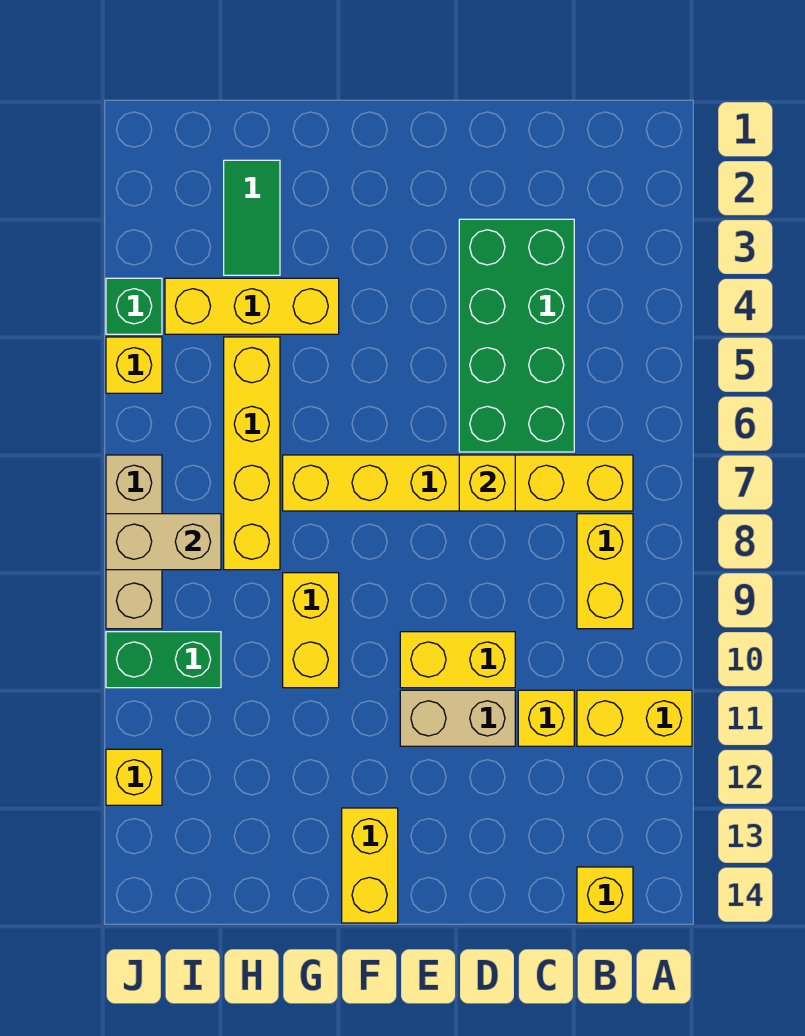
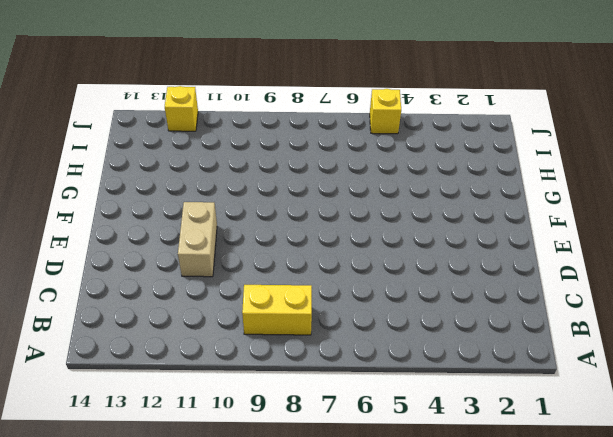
none -> yellow brick A11:B11 level 1
none -> yellow brick B7:G7 level 1
none -> yellow brick B14 level 1

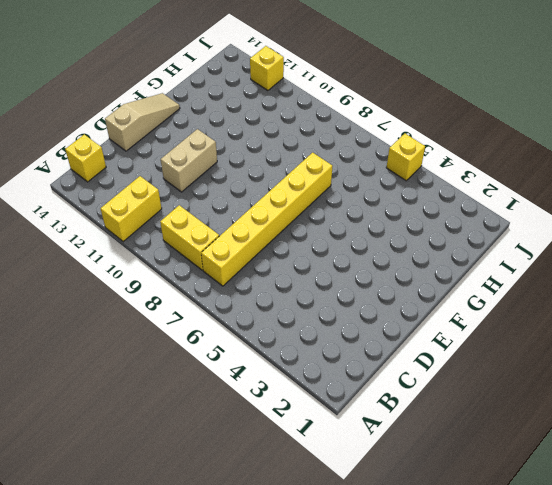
tan slope D14:F14 level 1 top D -> yellow brick F13:F14 level 1
none -> green brick C3:D6 level 1
none -> yellow brick C11 level 1
none -> yellow brick D10:E10 level 1

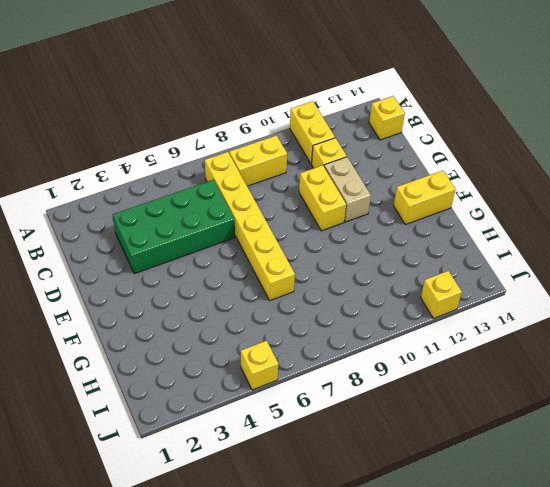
none -> yellow brick G4:I4 level 1
none -> yellow brick G9:G10 level 1
none -> green tile H2:H3 level 1

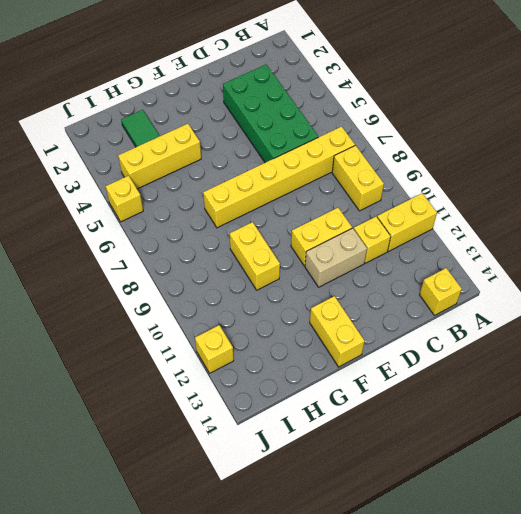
none -> yellow brick H5:H8 level 1
none -> green brick I10:J10 level 1
none -> green brick J4 level 1

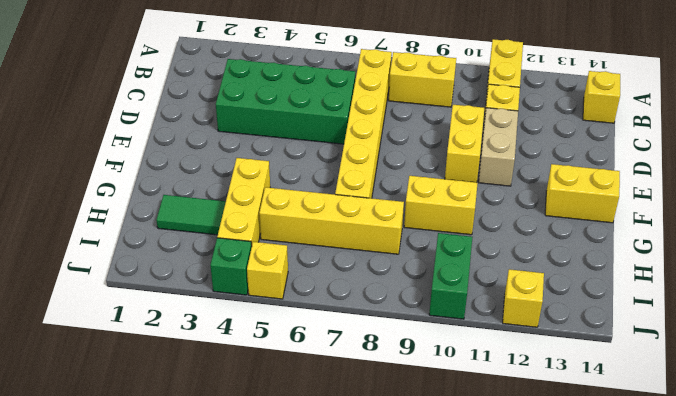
none -> tan brick J7:J9 level 1
none -> yellow brick D7 level 2
none -> tan brick I8:J8 level 2

